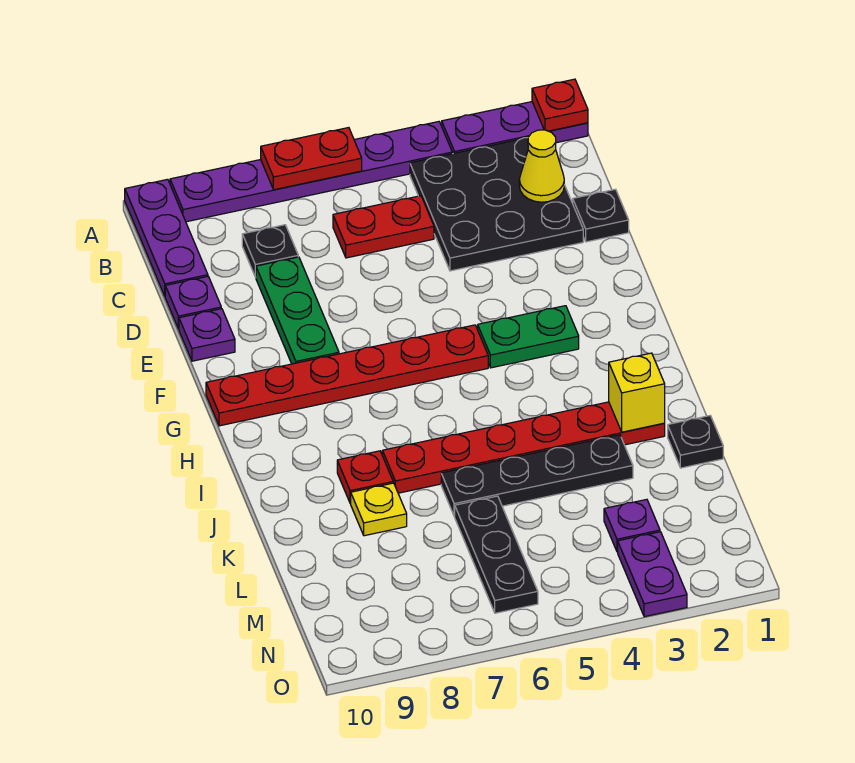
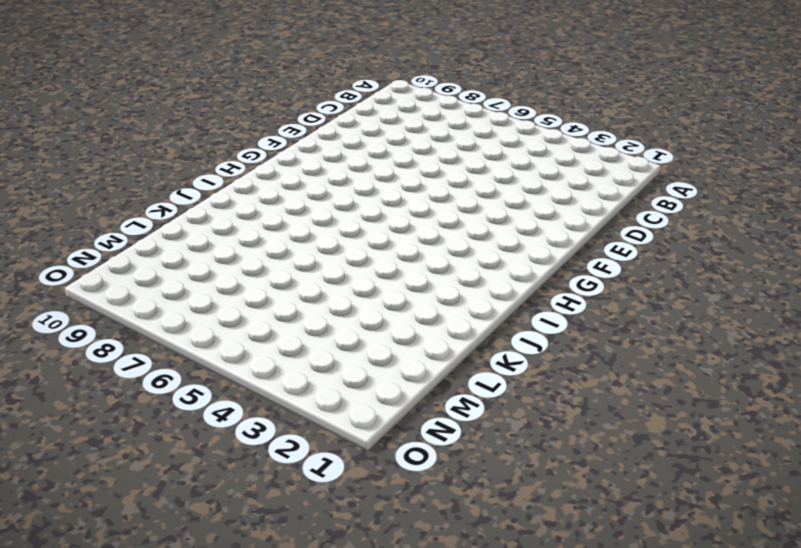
none -> purple plate A1:A3 level 1
none -> purple plate A4:A9 level 1
none -> purple plate A10:C10 level 1

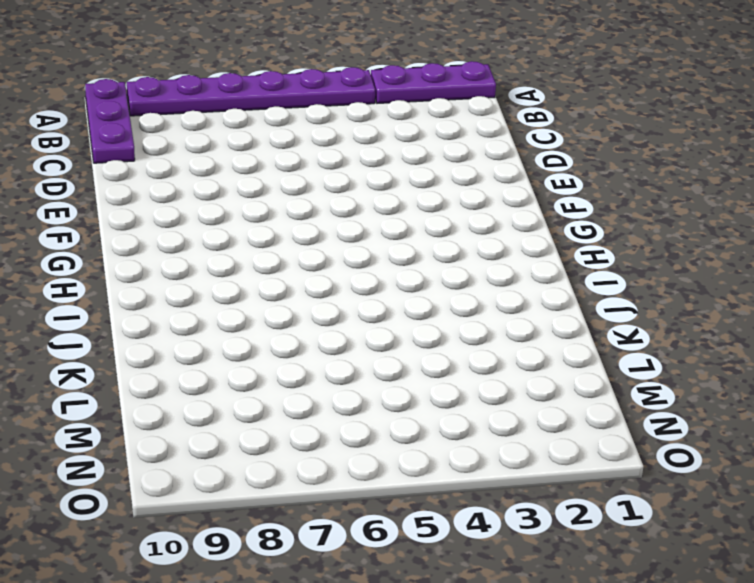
none -> black plate B2:D4 level 1
none -> red plate C5:C6 level 1
none -> black plate C8 level 1

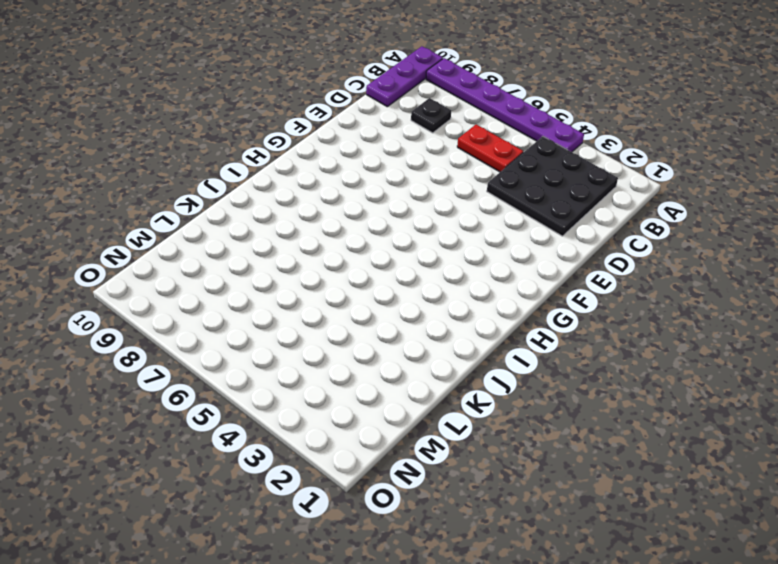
none -> purple plate A1:A3 level 1
none -> black plate D1 level 1
none -> green plate D8:F8 level 1

